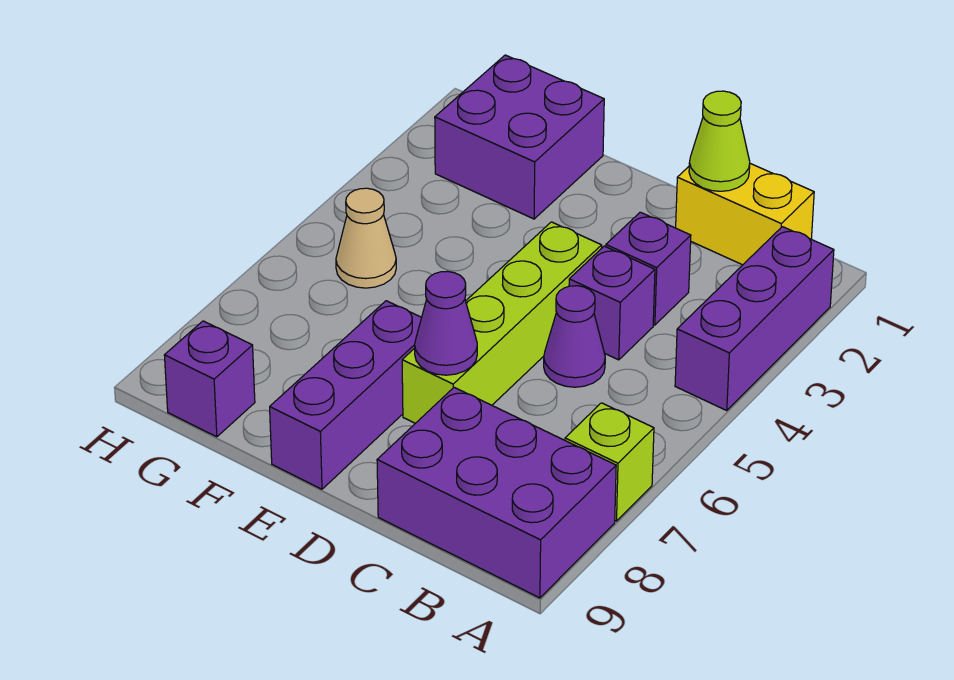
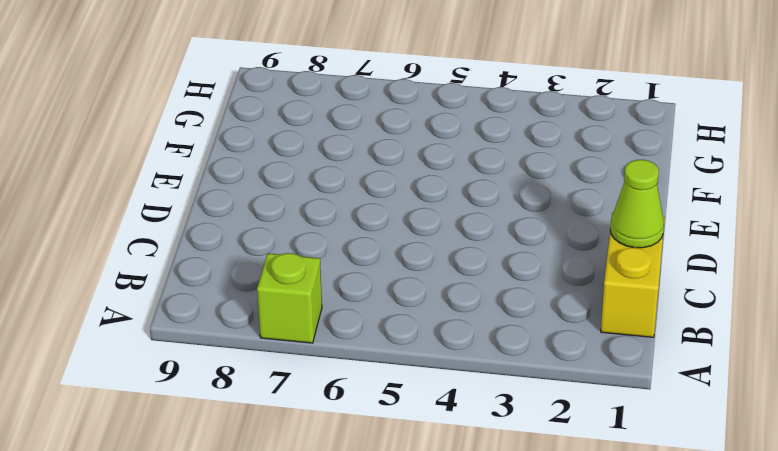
none -> purple brick A2:A4 level 1
none -> purple brick A8:C9 level 1
none -> purple brick C3 level 1

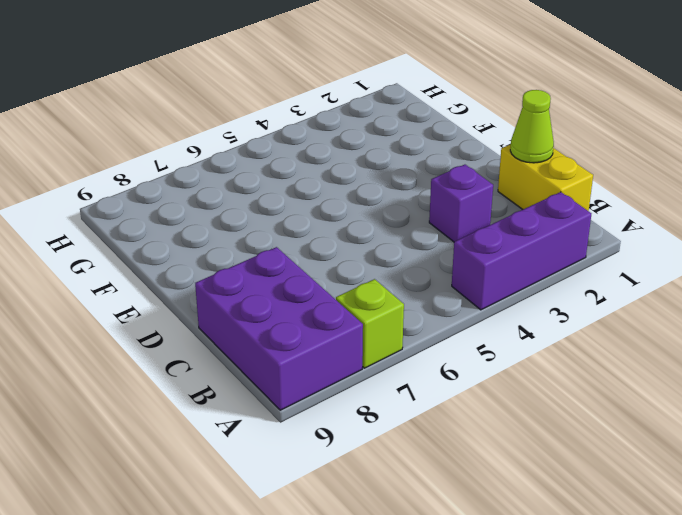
none -> purple brick C4 level 1
none -> purple cone C5 level 1
none -> lime brick D4:D7 level 1

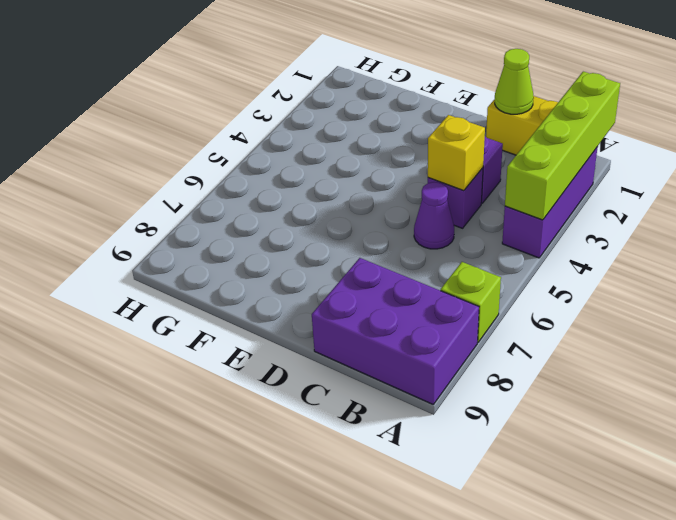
lime brick A1:A4 level 2 -> lime brick D4:D7 level 1
yellow brick C4 level 2 -> none
none -> purple brick E7:E9 level 1
none -> purple brick F1:G2 level 1
none -> tan cone G5 level 1

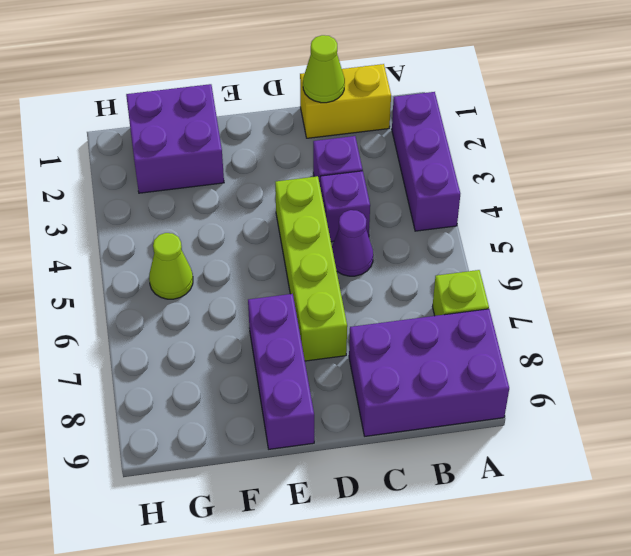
lime cone G5 level 1 -> tan cone G5 level 1
none -> purple brick G9 level 1
none -> purple cone D7 level 2

